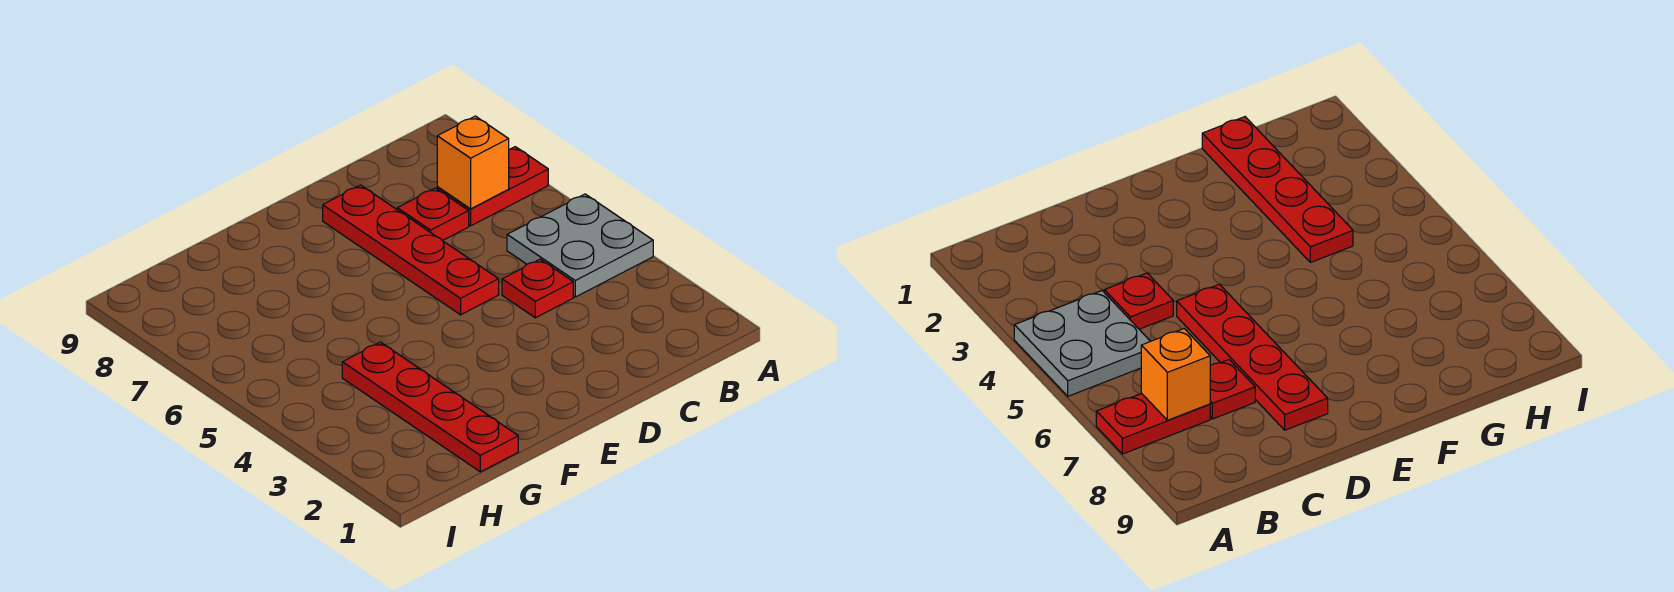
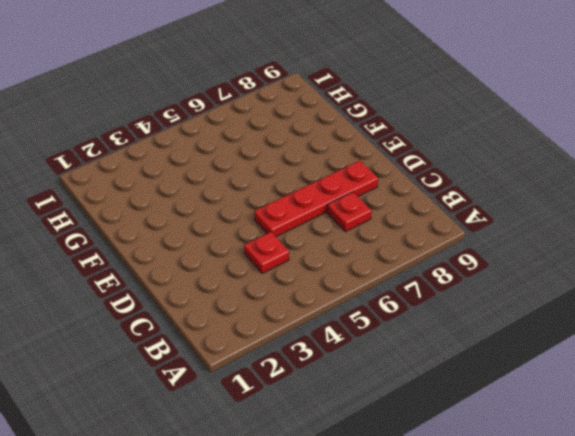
none -> grey plate A4:B5 level 1
none -> red plate A7:B7 level 1

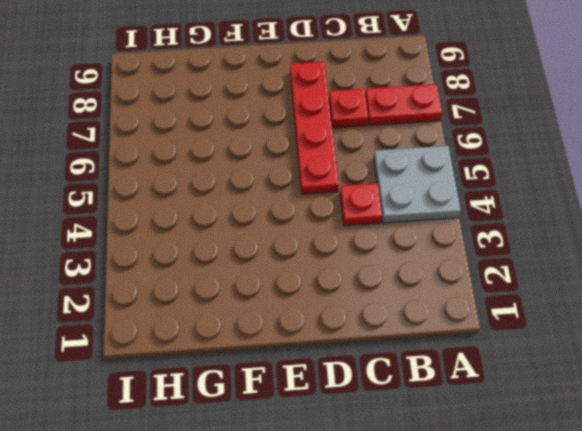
none -> red plate G1:G4 level 1
none -> orange brick B7 level 2

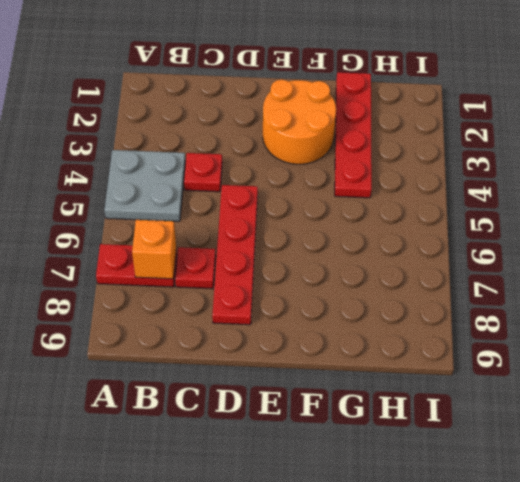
orange round brick E2:F3 level 1 -> none

